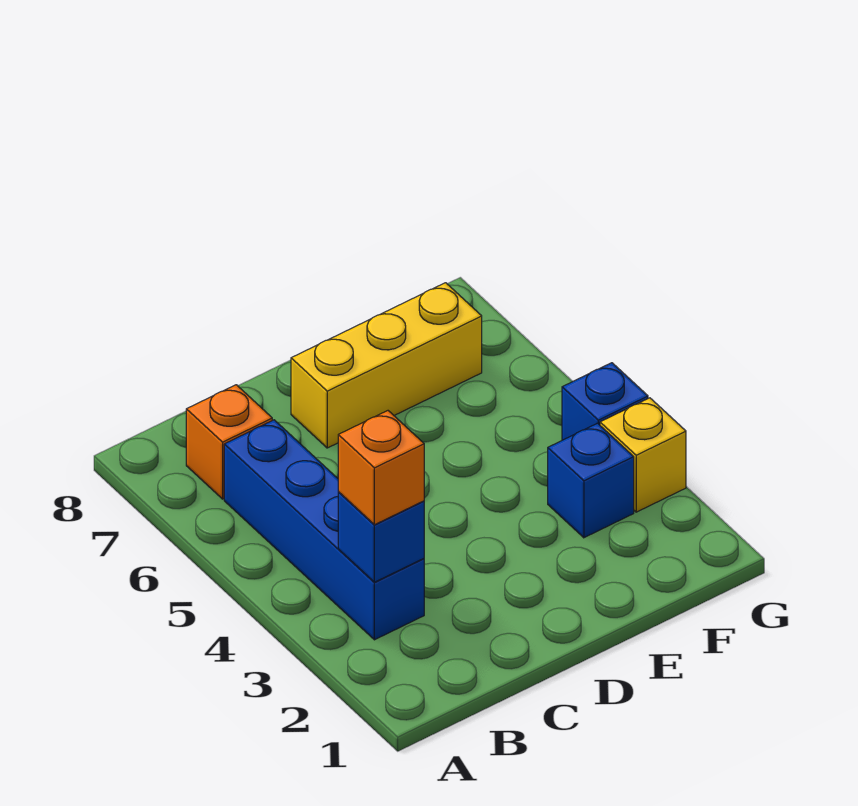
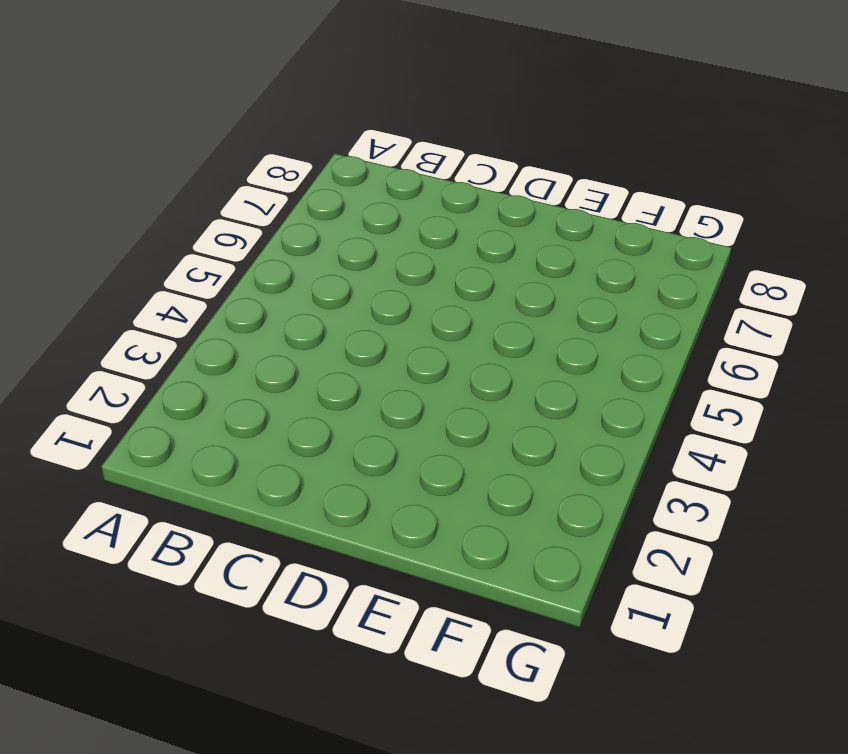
none -> blue brick B3:B6 level 1
none -> orange brick B7 level 1

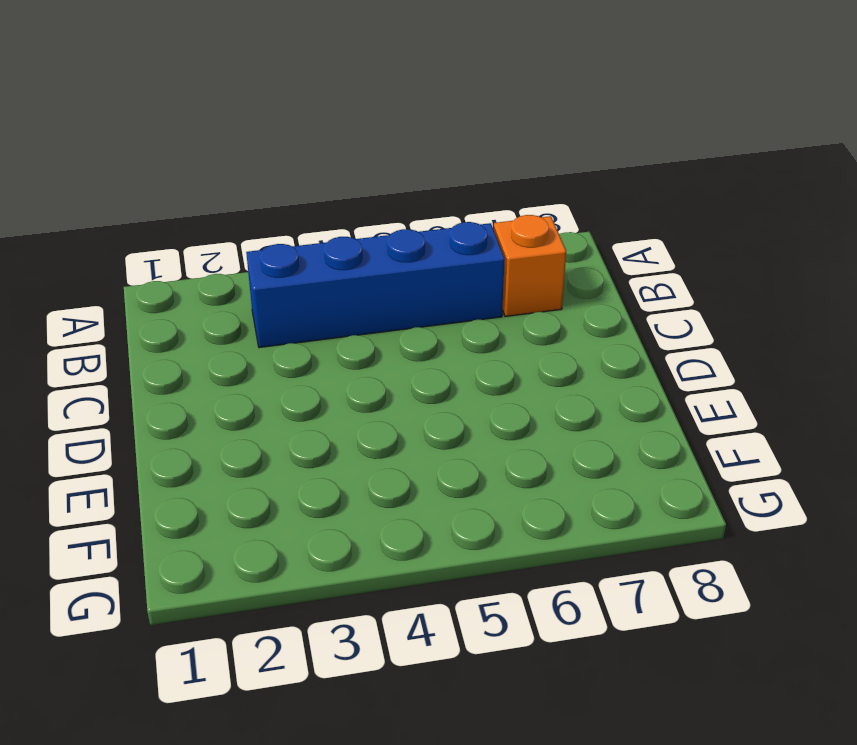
none -> yellow brick D7:F7 level 1
none -> blue brick F3 level 1

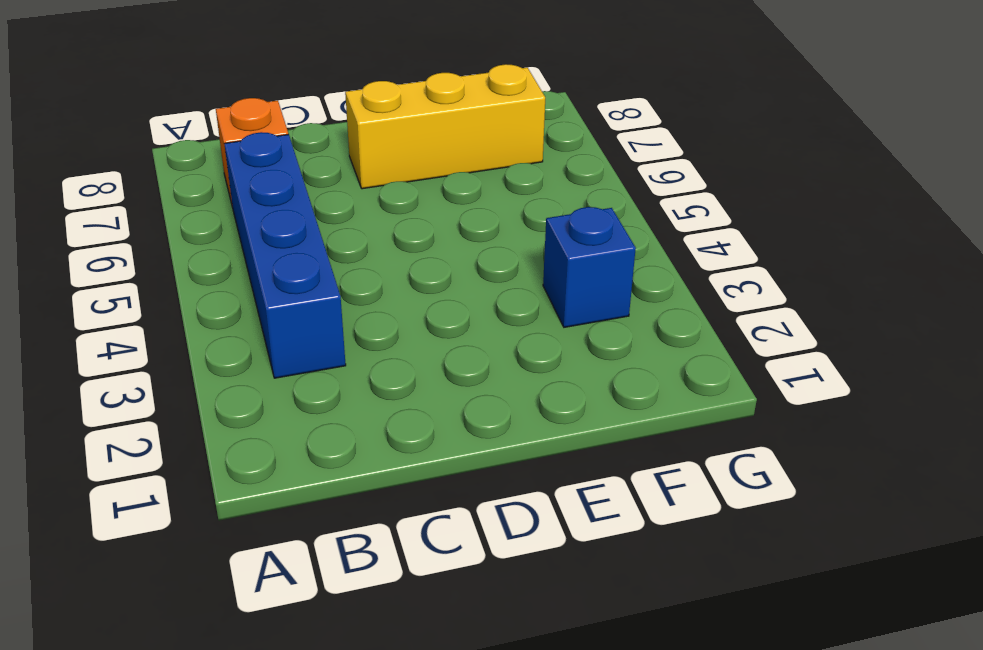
none -> yellow brick G3 level 1
none -> blue brick G4 level 1

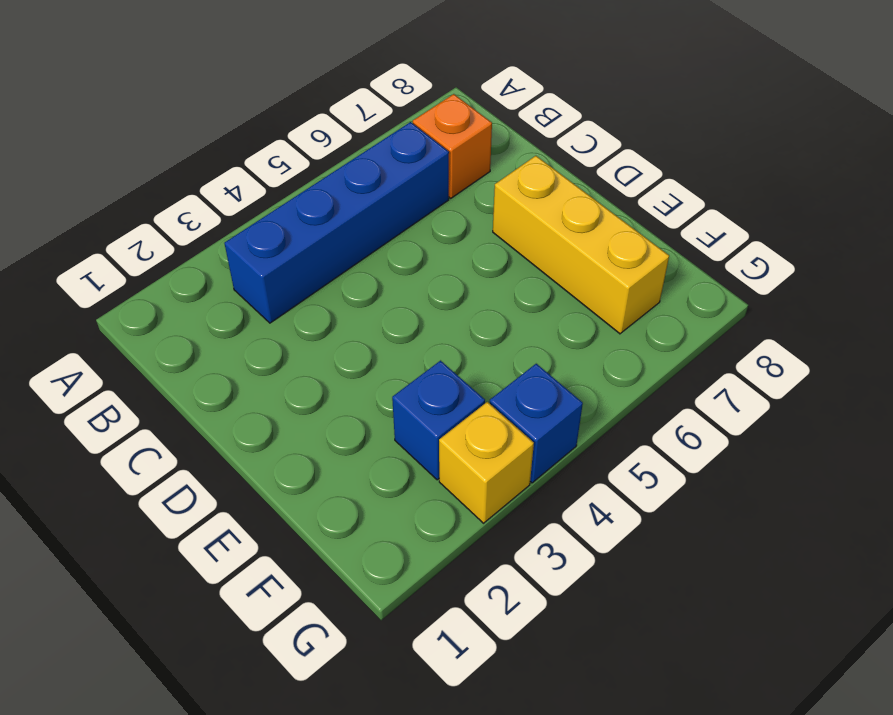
none -> blue brick B3 level 2
none -> orange brick B3 level 3

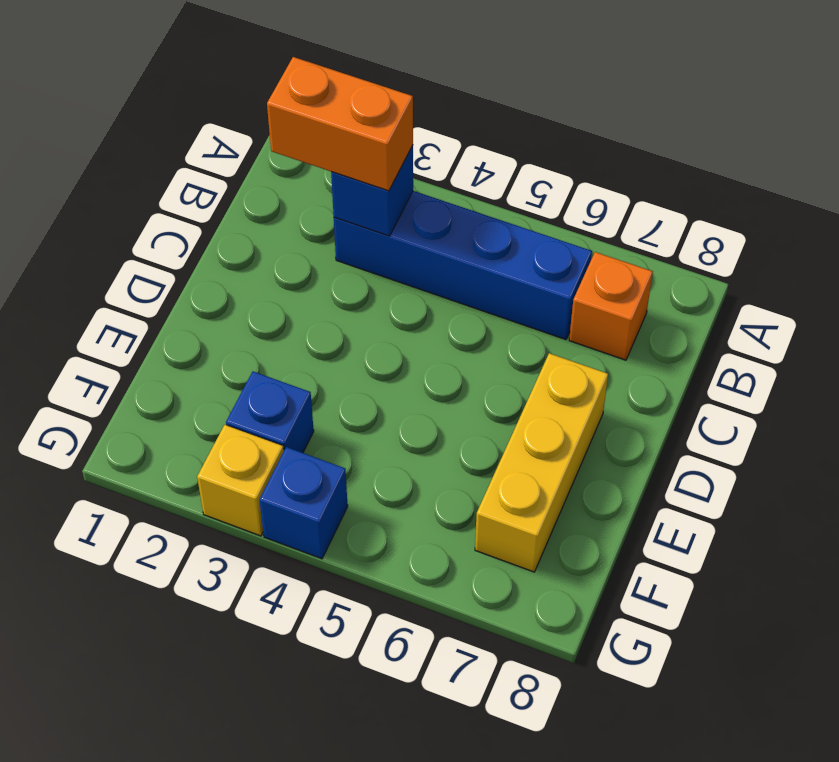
orange brick B2:B3 level 3 -> orange brick B3 level 3

